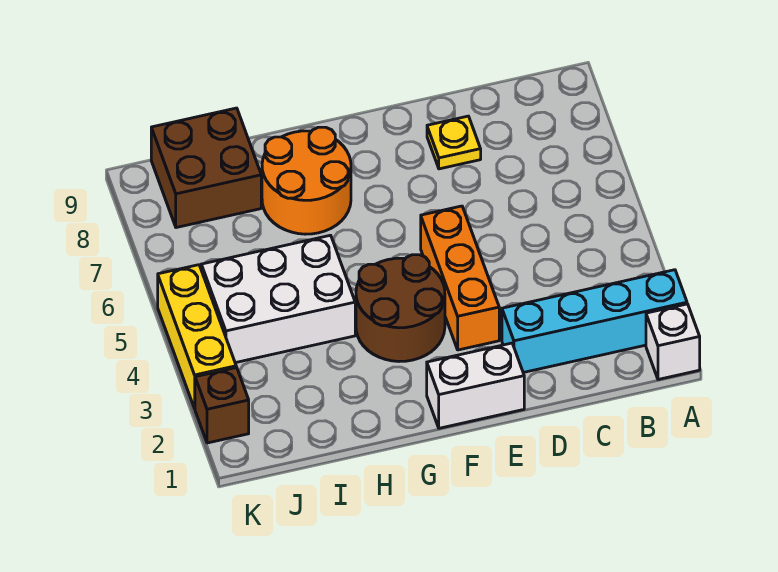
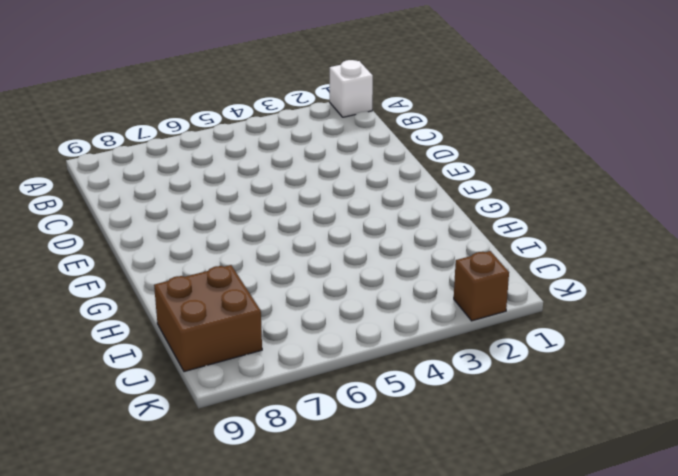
none -> cyan brick A2:D2 level 1
none -> yellow plate D8 level 1

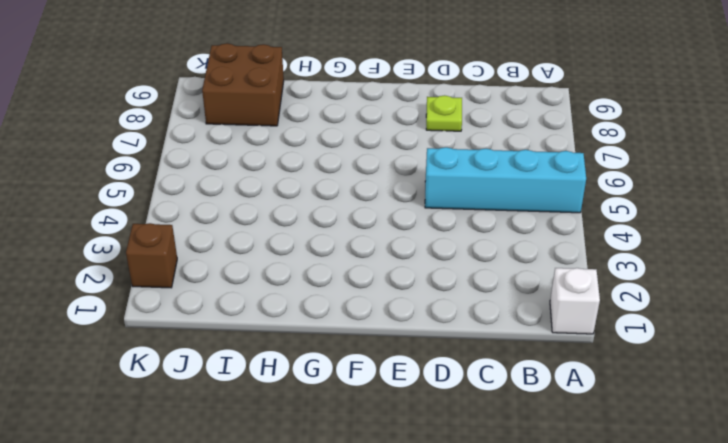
cyan brick A5:D5 level 1 -> cyan brick A2:D2 level 1
lime plate D8 level 1 -> yellow plate D8 level 1
none -> white brick E1:F1 level 1
none -> orange brick E3:E5 level 1

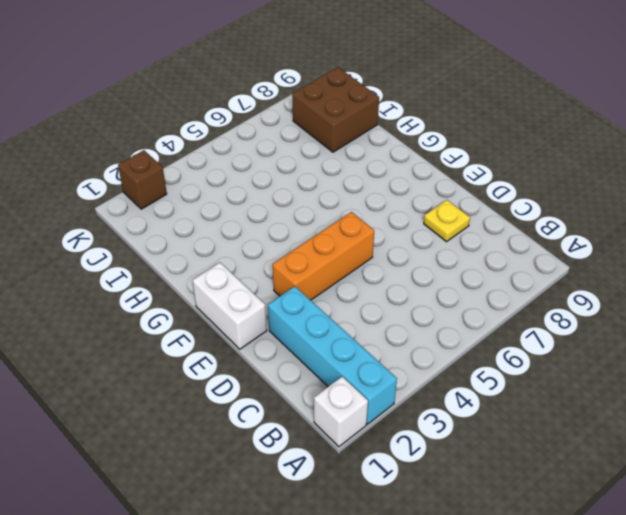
none -> brown round brick F3:G4 level 1
none -> orange round brick G7:H8 level 1

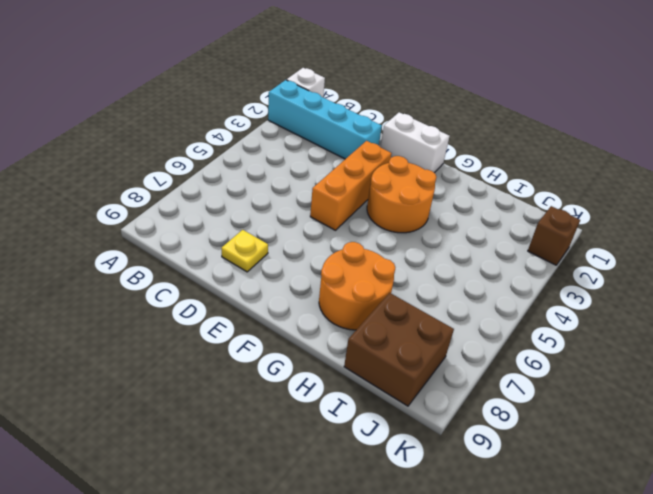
orange round brick F3:G4 level 1 -> brown round brick F3:G4 level 1
none -> white brick H4:J5 level 1
none -> yellow brick K3:K5 level 1

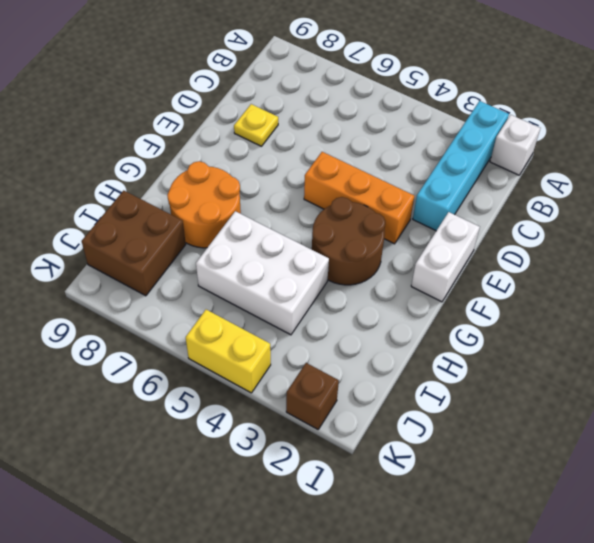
white brick H4:I6 level 1 -> white brick H4:J5 level 1
yellow brick K4:K5 level 1 -> yellow brick K3:K5 level 1

